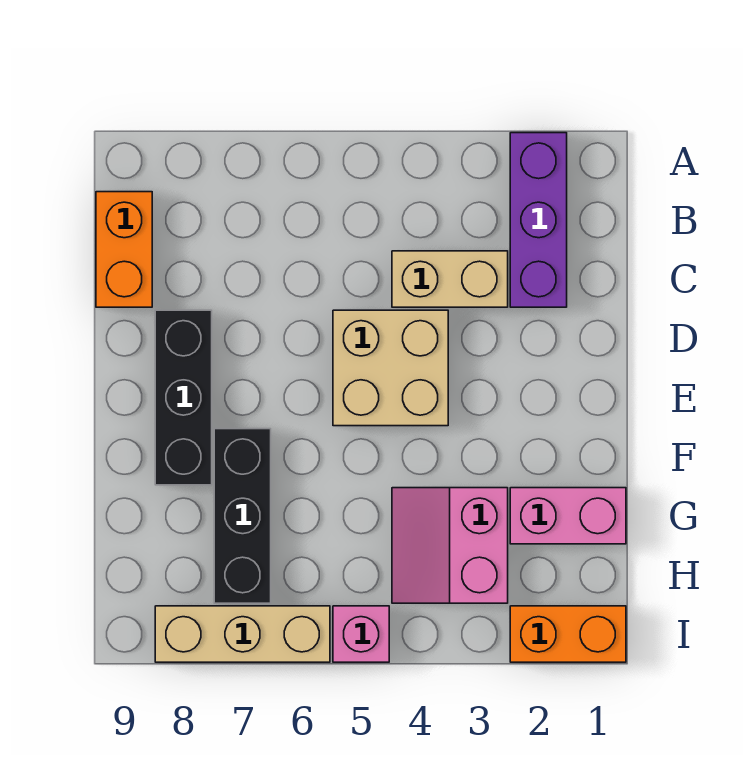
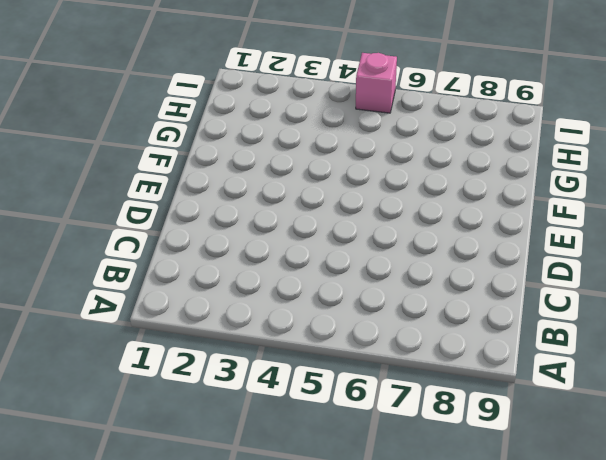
none -> purple brick A2:C2 level 1
none -> orange brick B9:C9 level 1

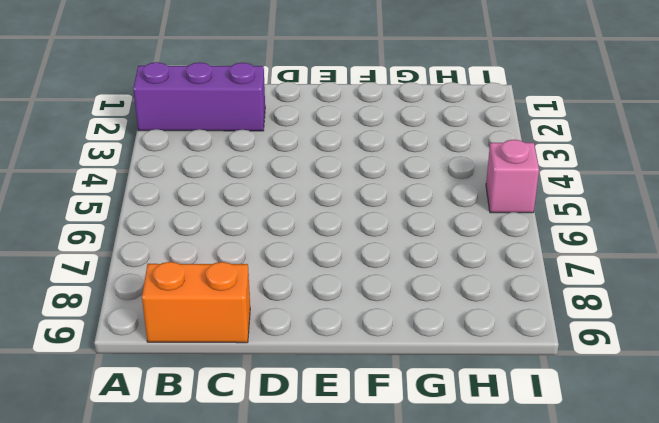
none -> tan brick C3:C4 level 1
none -> tan brick D4:E5 level 1

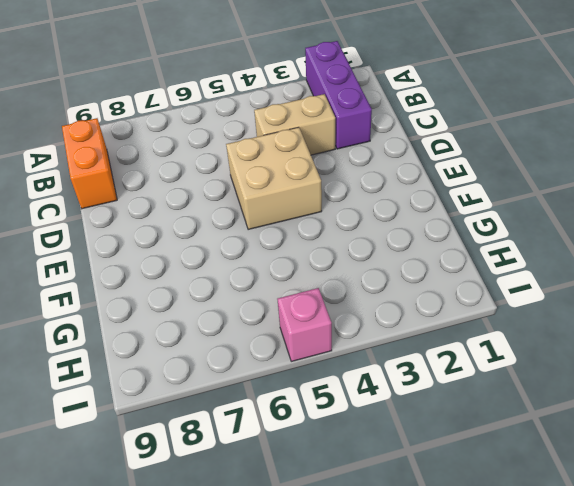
none -> black brick D8:F8 level 1
none -> black brick F7:H7 level 1

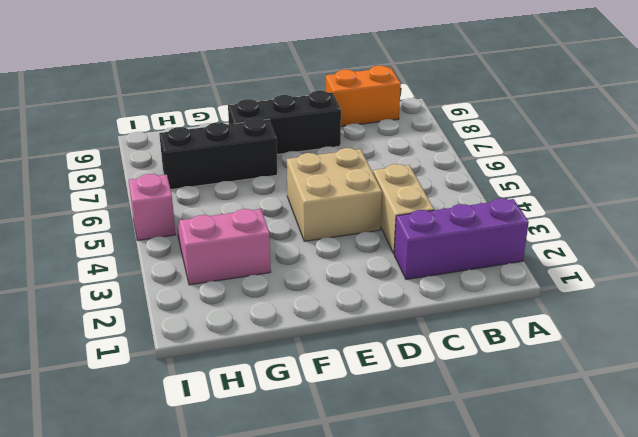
none -> pink brick G1:G2 level 1
none -> orange brick I1:I2 level 1

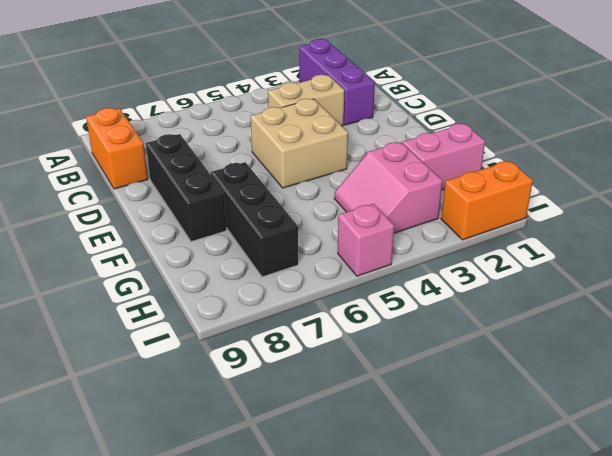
none -> tan brick I6:I8 level 1

